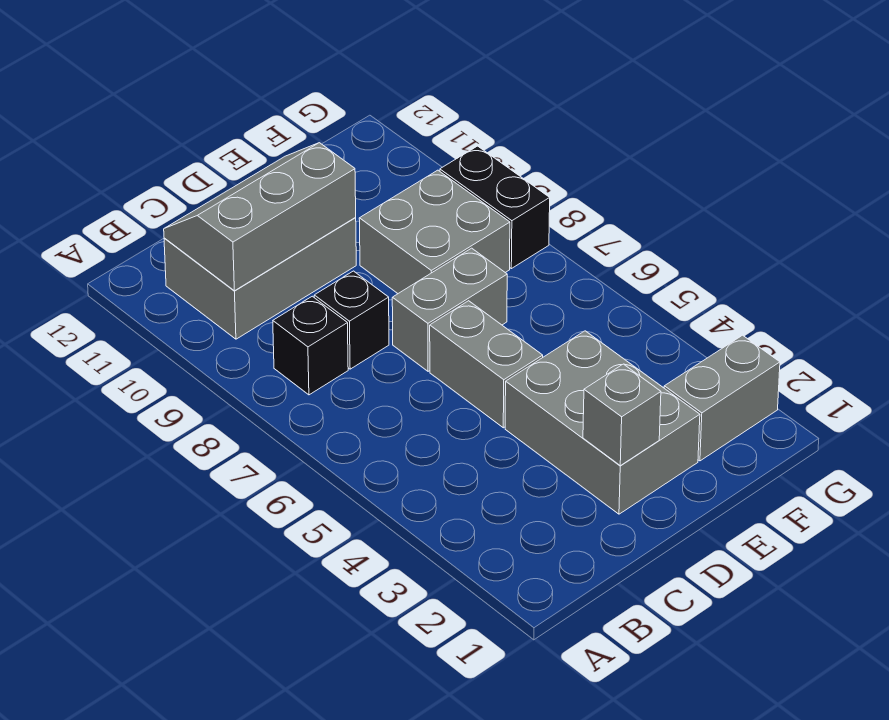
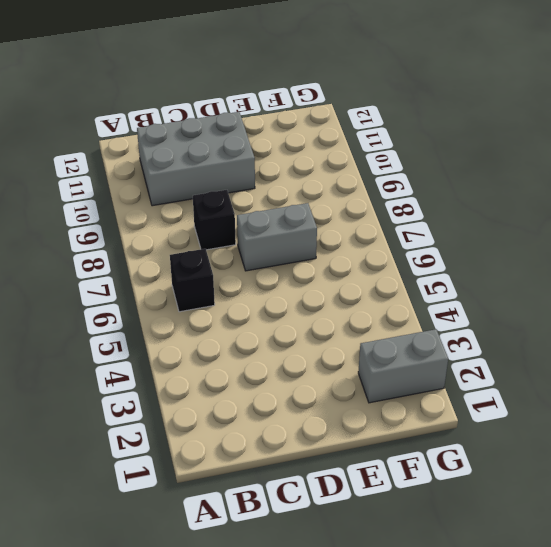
black brick B6 level 1 -> black brick B8 level 1
none -> grey brick D2:E4 level 1
none -> grey brick D5:D6 level 1

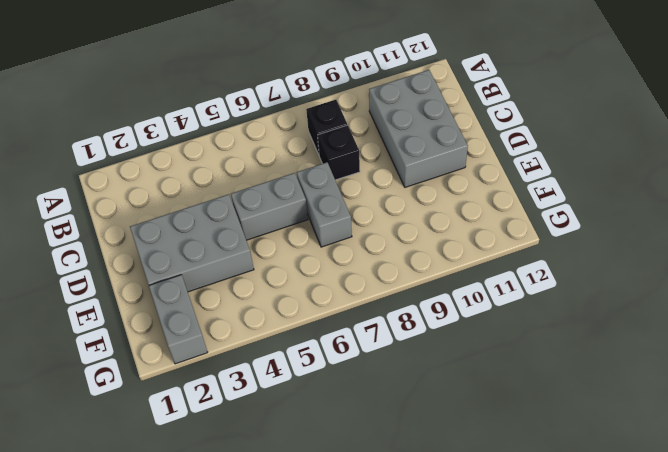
none -> grey brick E8:F9 level 1
none -> black brick G8:G9 level 1

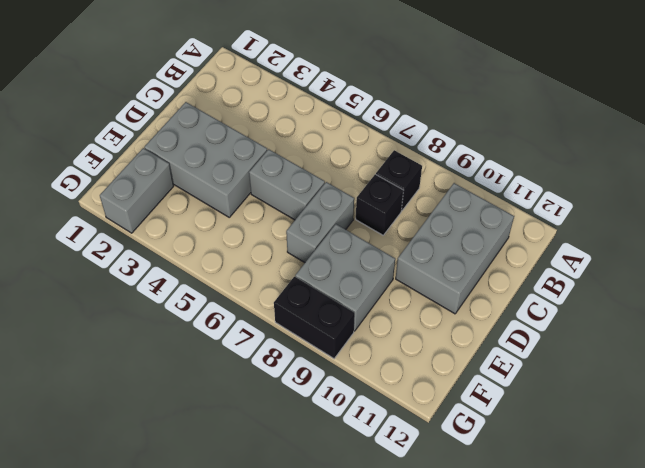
none -> grey slope B10:D11 level 2 top 10
none -> grey brick D2 level 2

